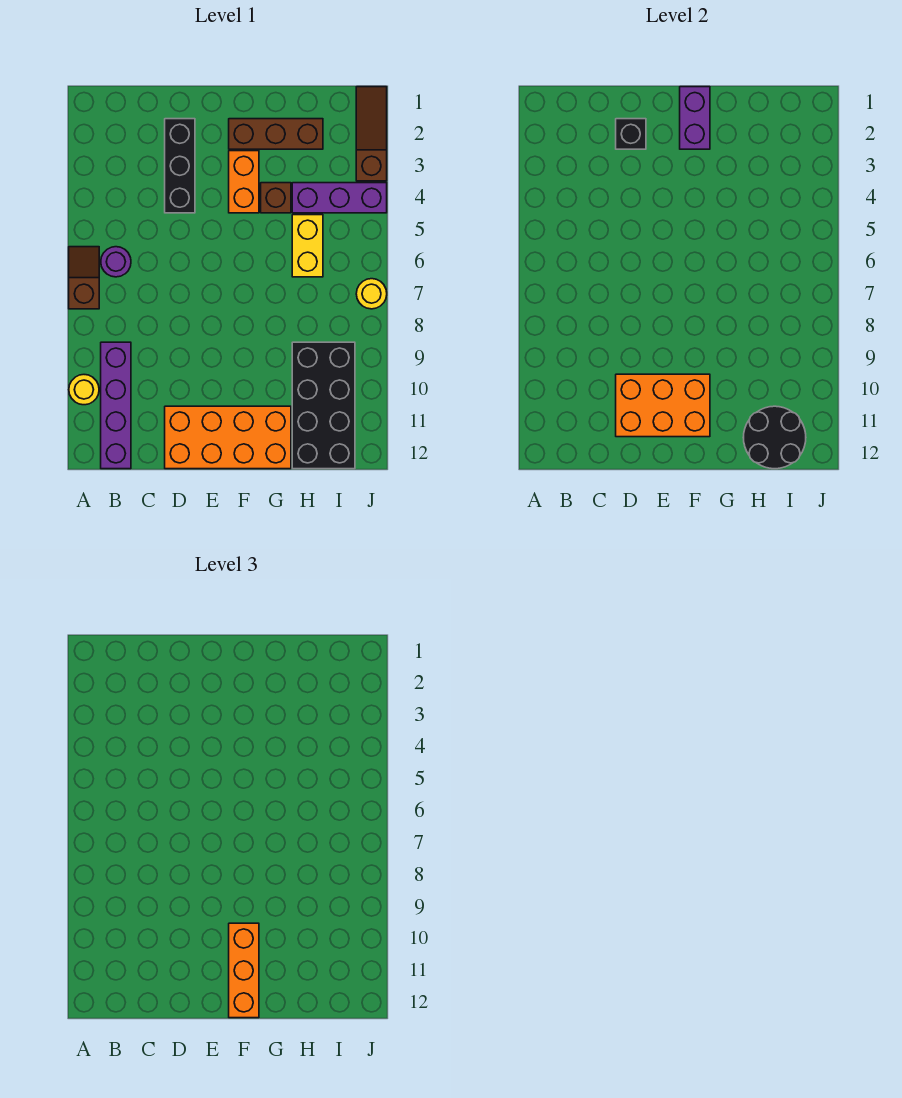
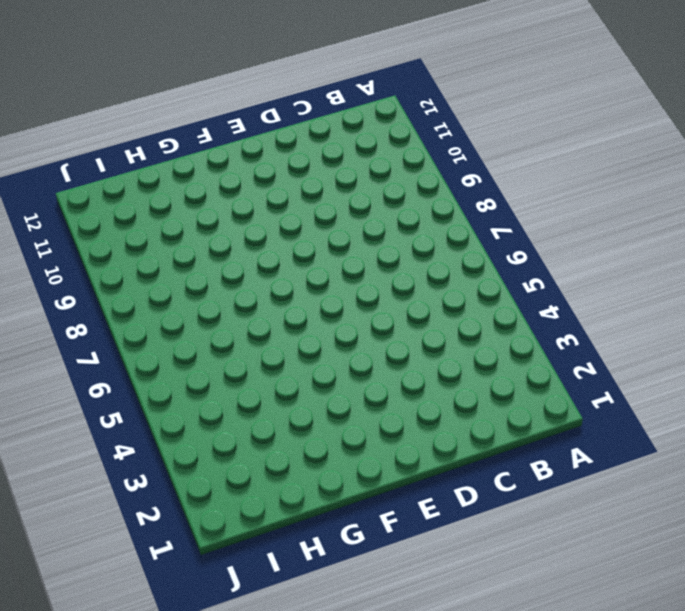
none -> brown slope A6:A7 level 1 top 7
none -> yellow round brick A10 level 1
none -> purple round brick B6 level 1

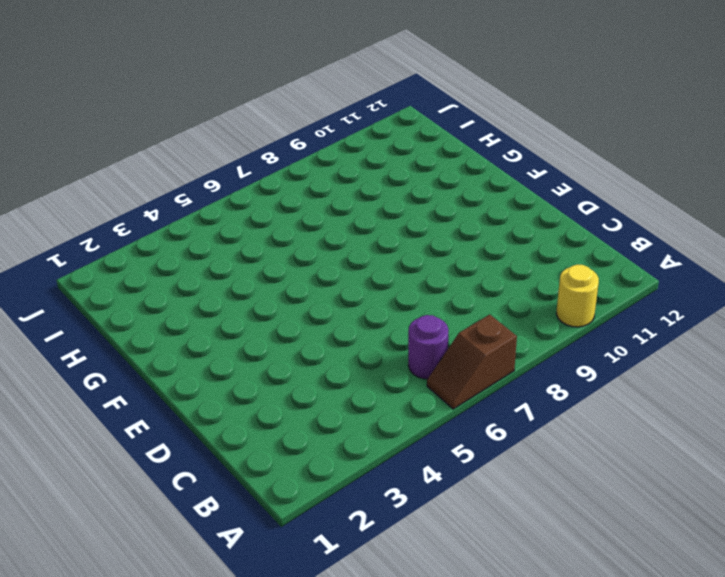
none -> purple brick B9:B12 level 1
none -> black brick D2:D4 level 1
none -> orange brick D11:G12 level 1

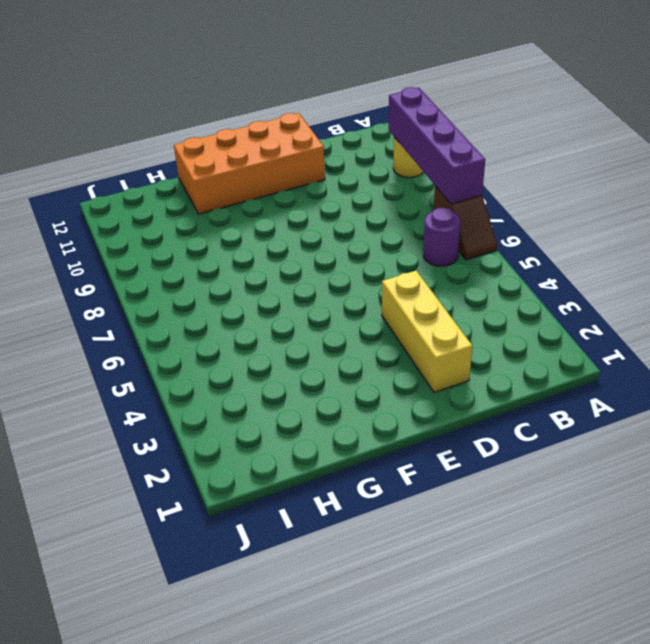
purple brick A7:A10 level 2 -> purple brick B9:B12 level 1
yellow brick D2:D4 level 1 -> black brick D2:D4 level 1
none -> brown brick F2:H2 level 1
none -> orange brick F3:F4 level 1
none -> brown brick G4 level 1

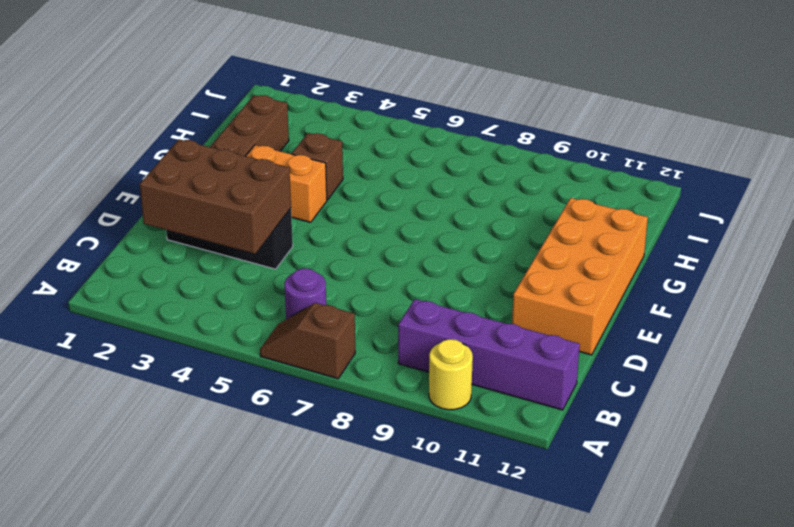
brown brick C2:D4 level 2 -> black brick D2 level 2
none -> purple brick H4:J4 level 1
none -> yellow brick H5:H6 level 1
none -> black brick H9:I12 level 1

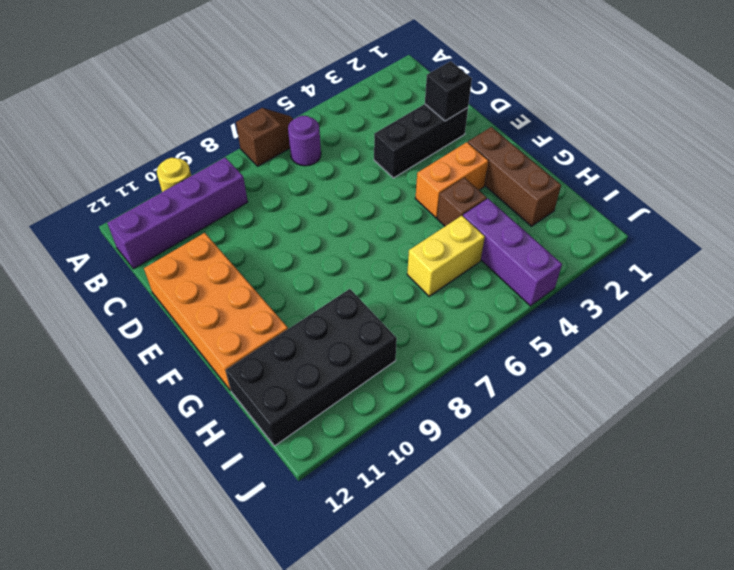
none -> brown slope J1:J3 level 1 top 3
none -> yellow round brick J7 level 1
none -> orange brick D10:F11 level 2

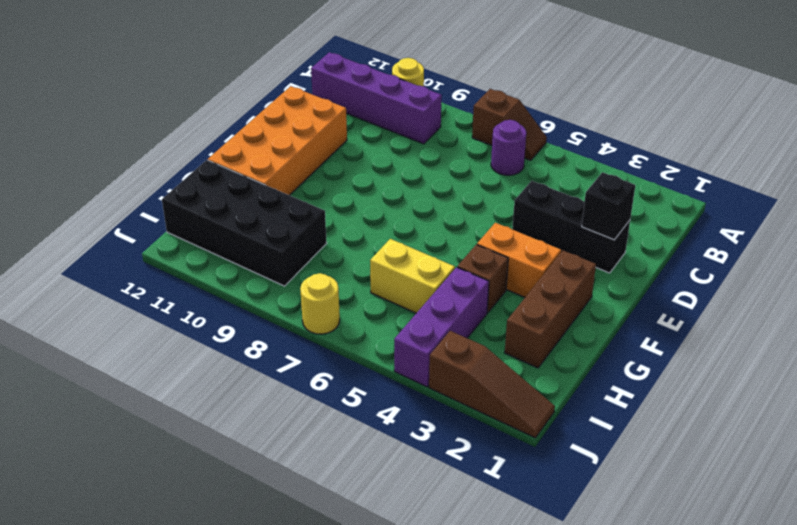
none -> orange brick D10:F11 level 2
none -> purple brick F1:F2 level 2
none -> black round brick H11:I12 level 2

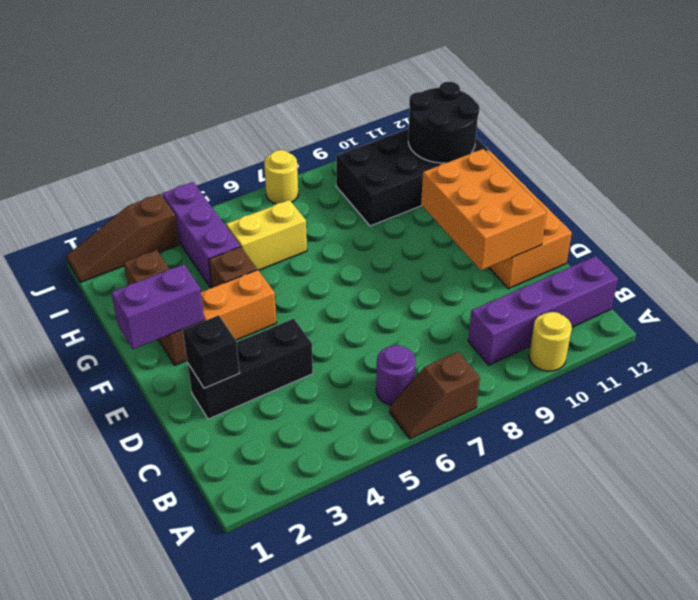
none -> orange brick F10:F12 level 3

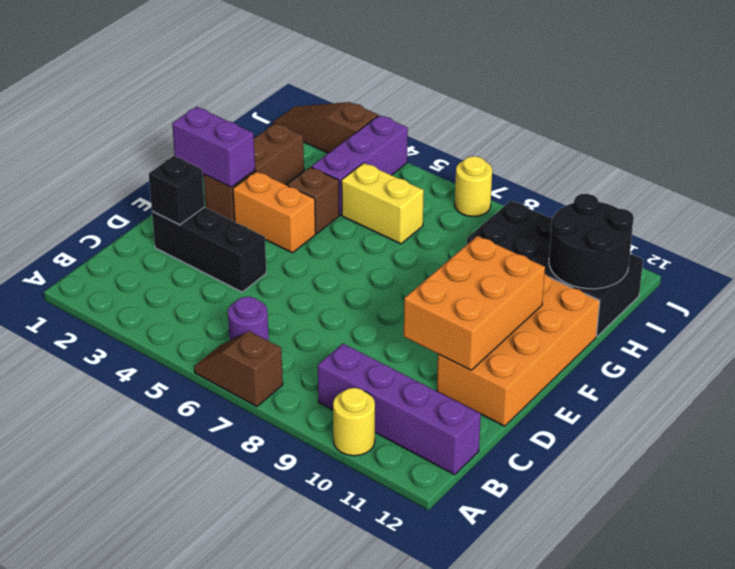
none -> orange brick F10:F12 level 3

